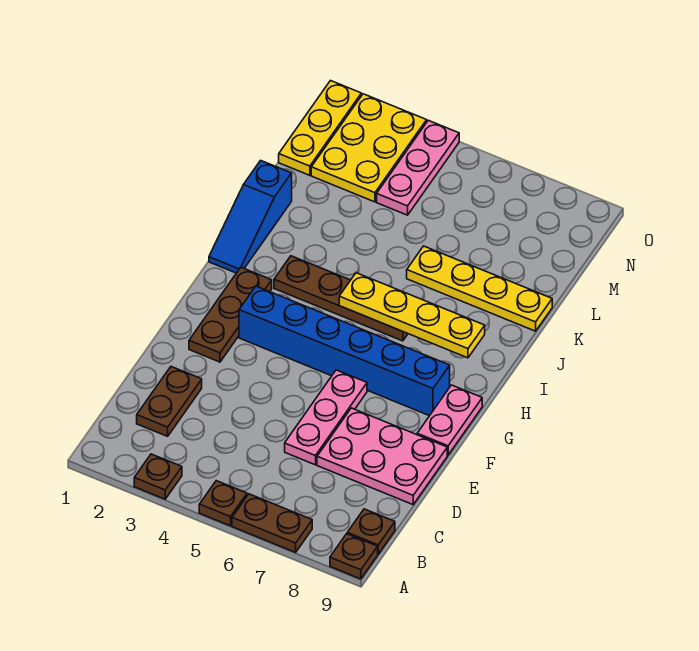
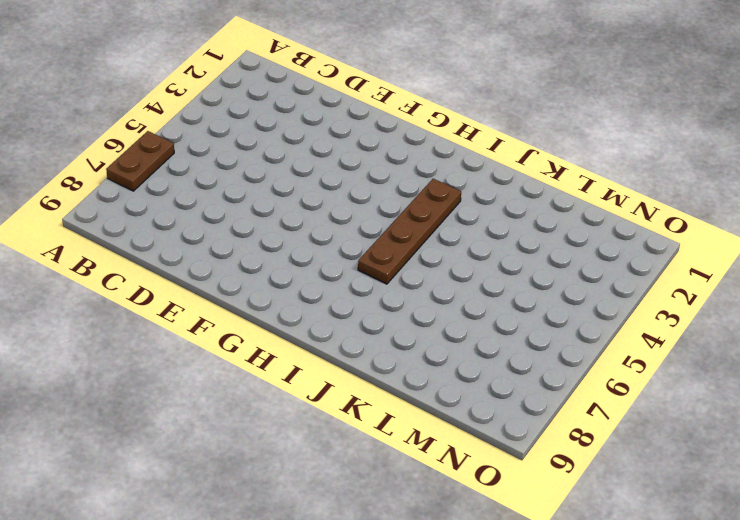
none -> brown plate A3 level 1
none -> brown plate A5 level 1
none -> brown plate A9 level 1

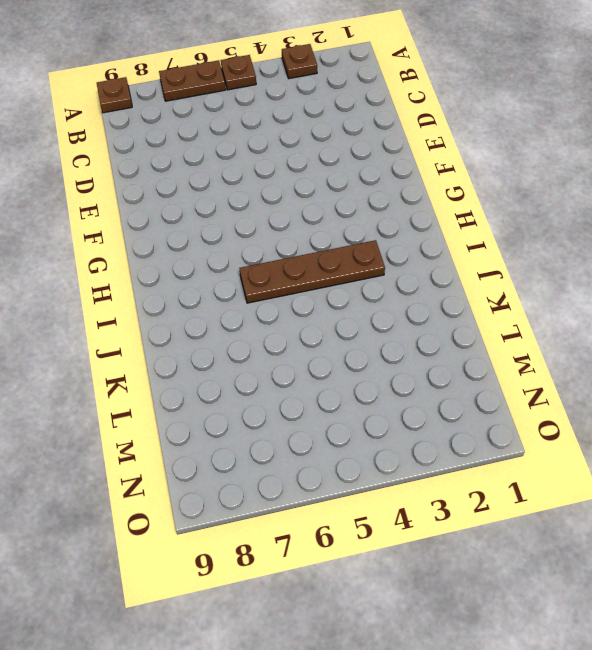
none -> brown plate B9 level 1
none -> brown plate C2:D2 level 1
none -> pink plate D6:F6 level 1

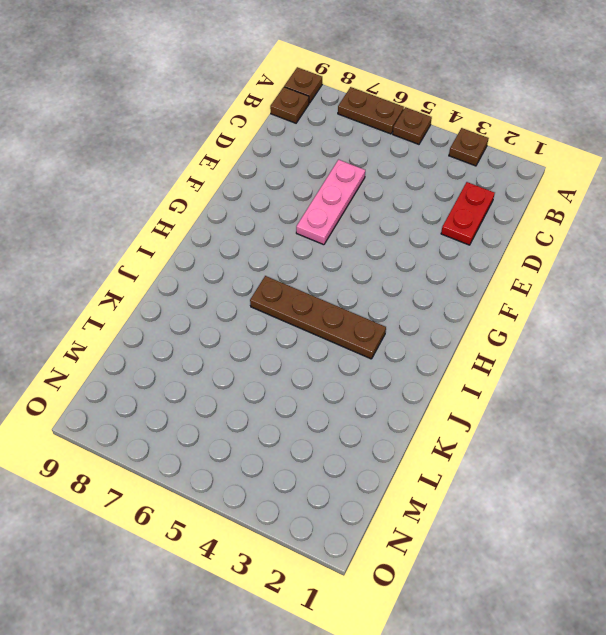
red plate C2:D2 level 1 -> brown plate C2:D2 level 1
none -> pink plate D7:E9 level 1
none -> brown plate F2:H2 level 1
none -> pink plate F9:G9 level 1

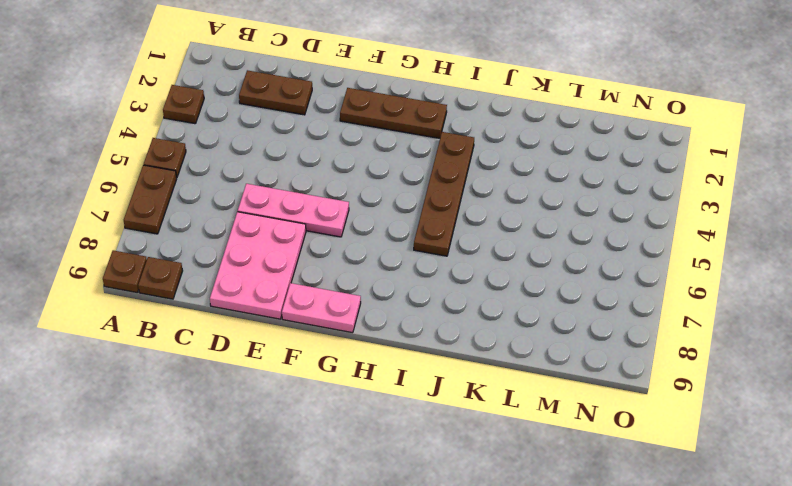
none -> blue brick G3:G8 level 1
none -> blue slope I1:K1 level 1 top K
none -> yellow plate K6:K9 level 1

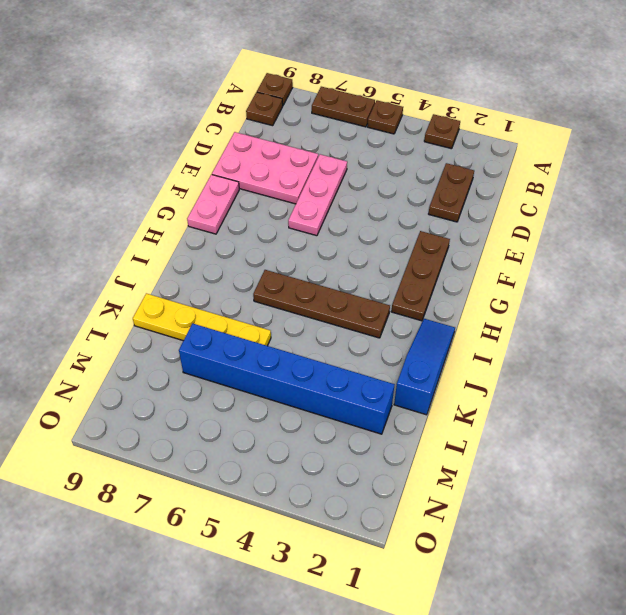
blue brick L2:L7 level 1 -> blue brick G3:G8 level 1
none -> yellow plate M1:O1 level 1
none -> yellow plate M2:O3 level 1
none -> pink plate M4:O4 level 1

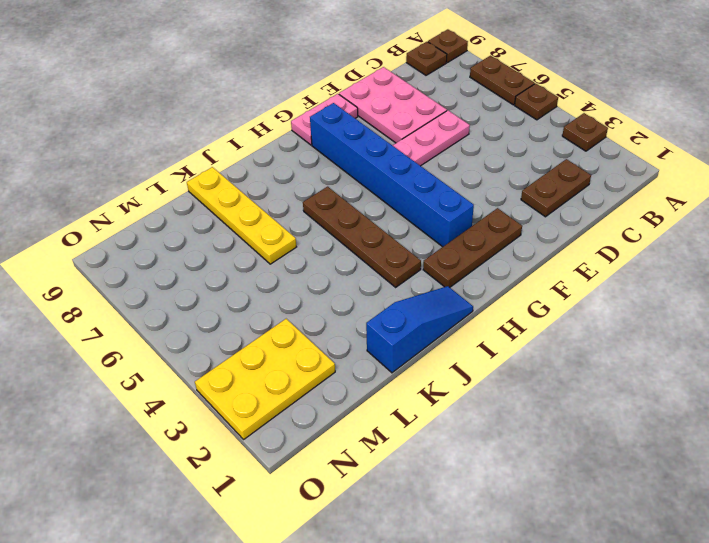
none -> yellow plate M1:O1 level 1
none -> pink plate M4:O4 level 1
none -> yellow plate I5:I8 level 2

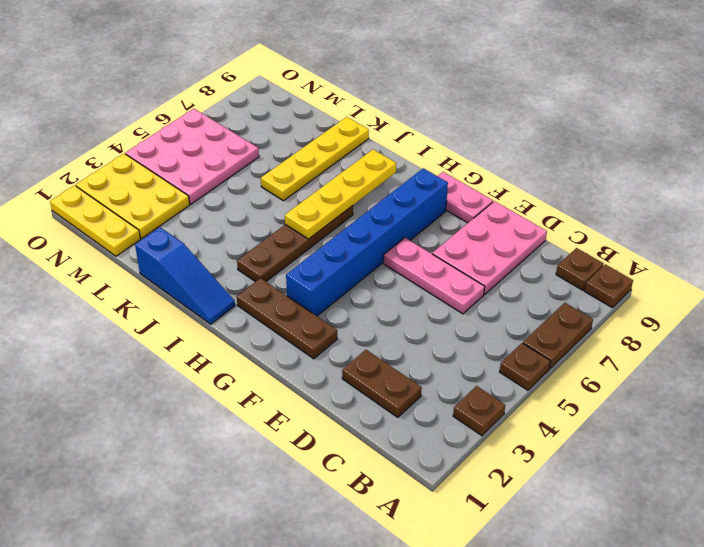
pink plate M4:O6 level 1 -> pink plate M4:O4 level 1

